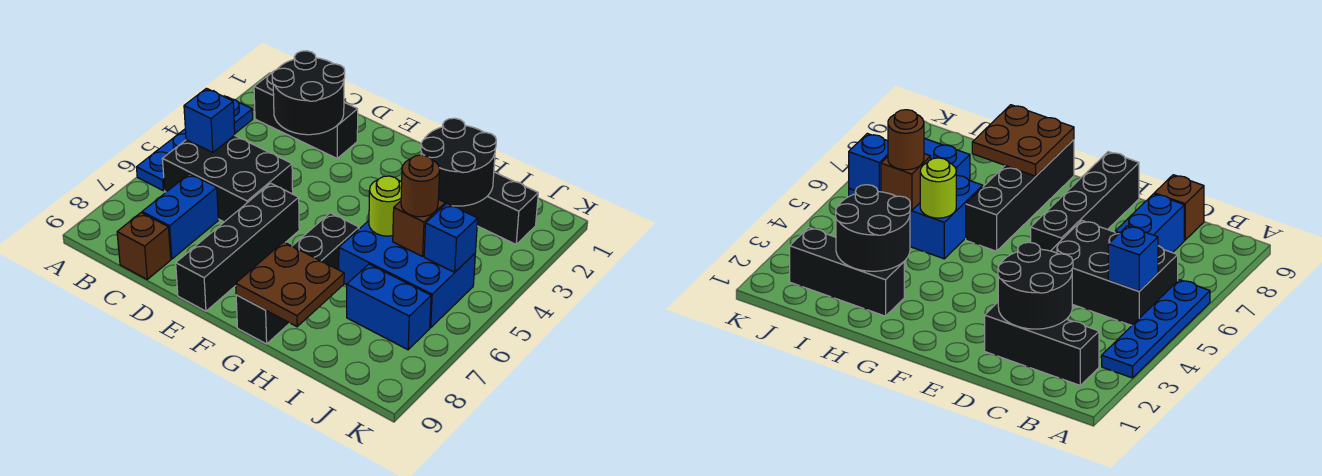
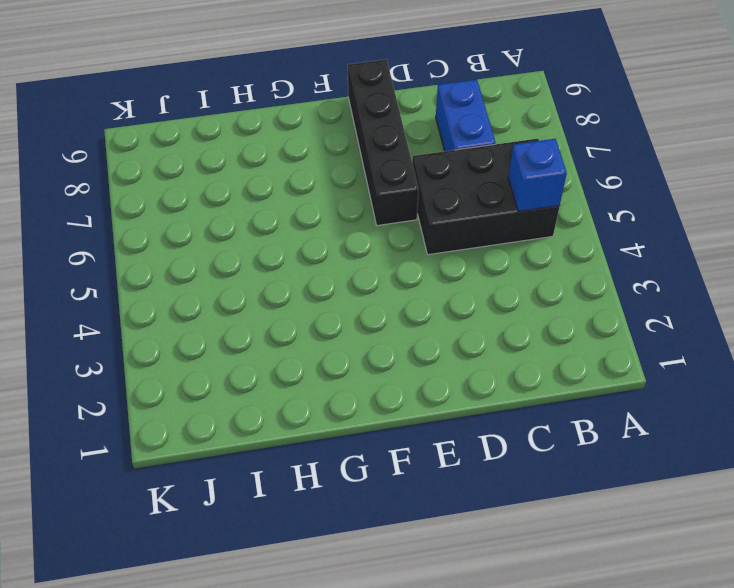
none -> blue plate A3:A6 level 1
none -> black brick B2:D2 level 1
none -> brown brick C9 level 1

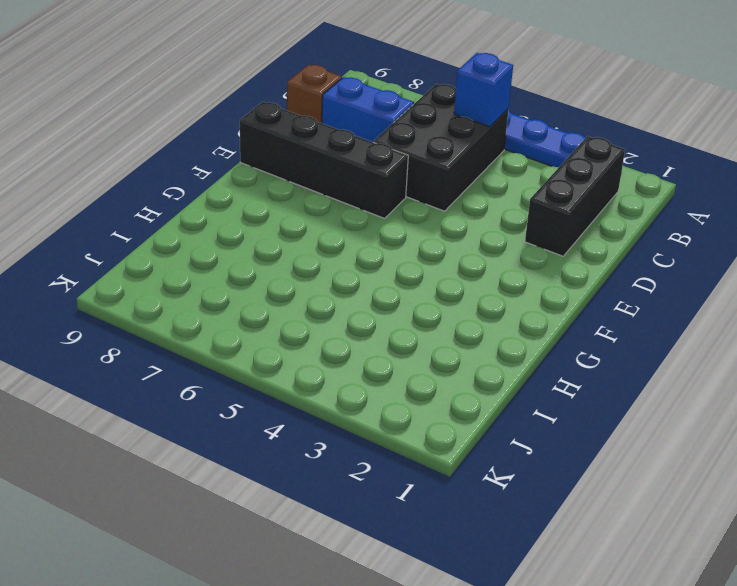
none -> black brick G6:G9 level 1
none -> black brick H2:J2 level 1
none -> blue brick H5:J6 level 1

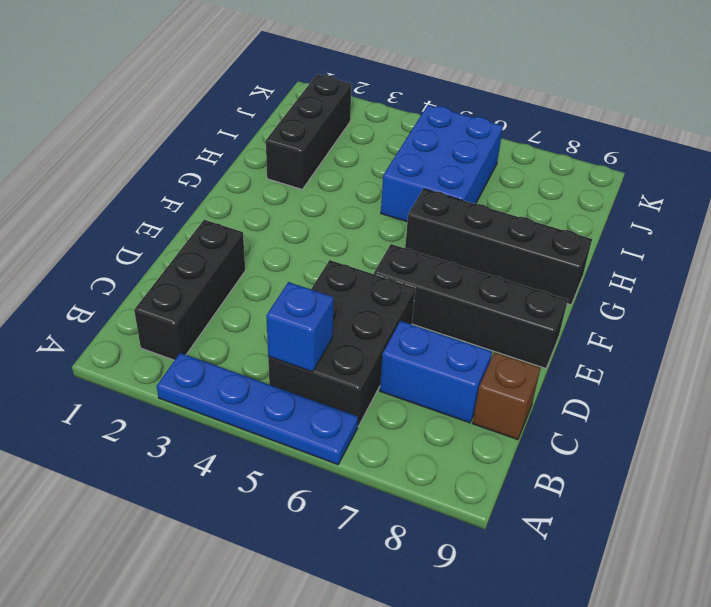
none -> blue brick I7:J7 level 1
none -> black round brick C2:D3 level 2
none -> brown plate G8:H9 level 2

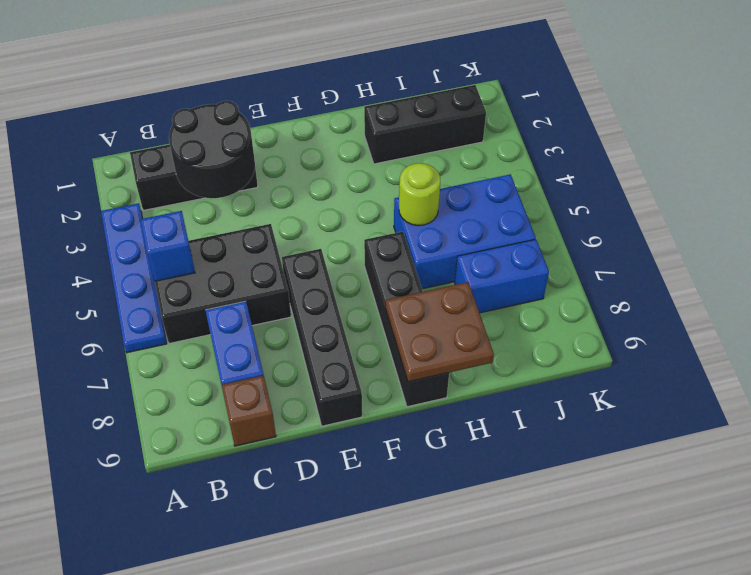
none -> black round brick H2:I3 level 2
none -> brown brick I5 level 2
none -> blue brick J5 level 2

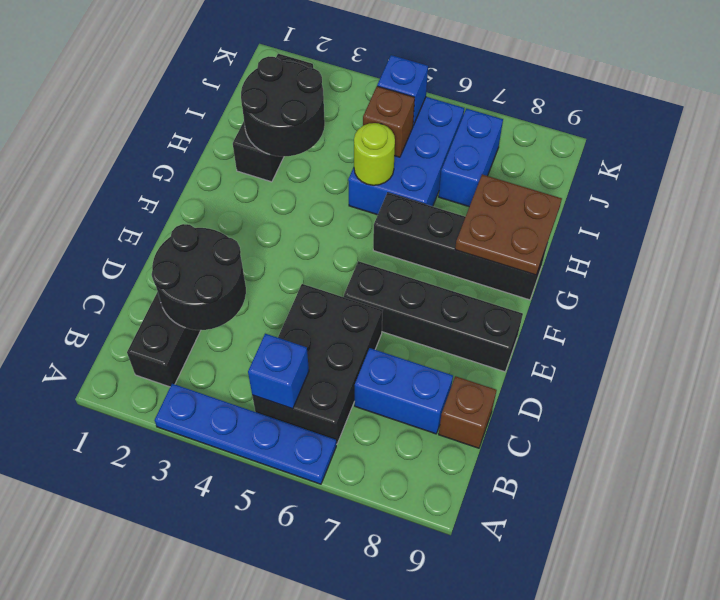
none -> brown round brick I5 level 3

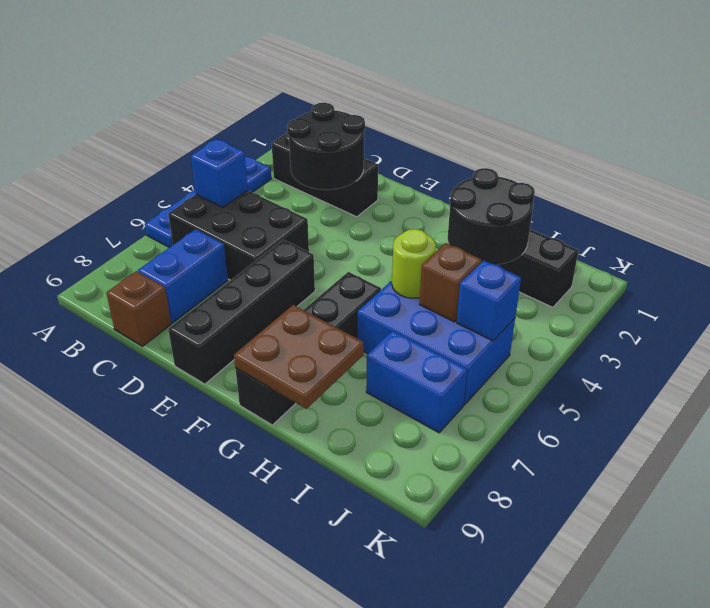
none -> brown round brick I5 level 3

